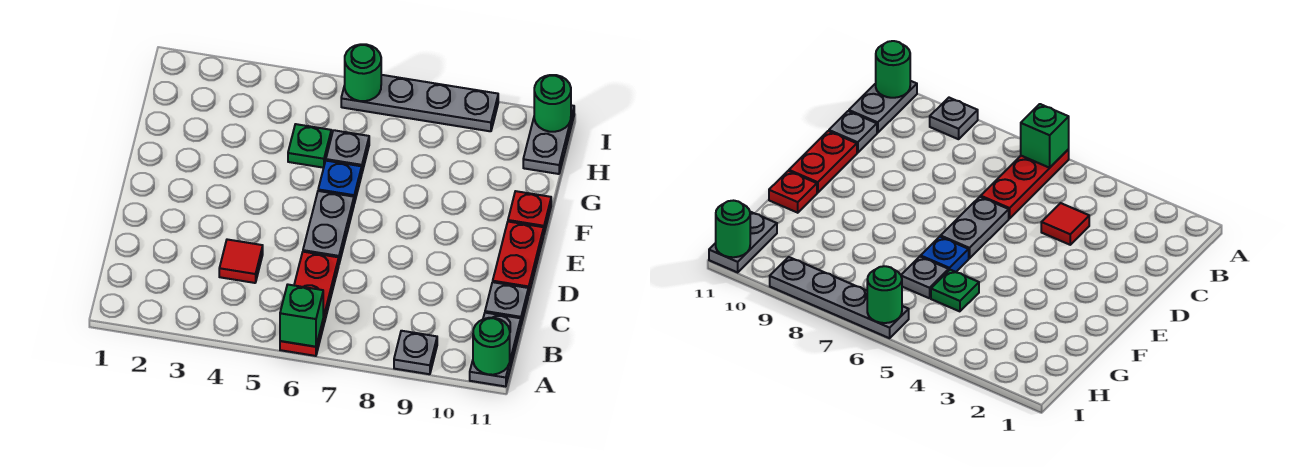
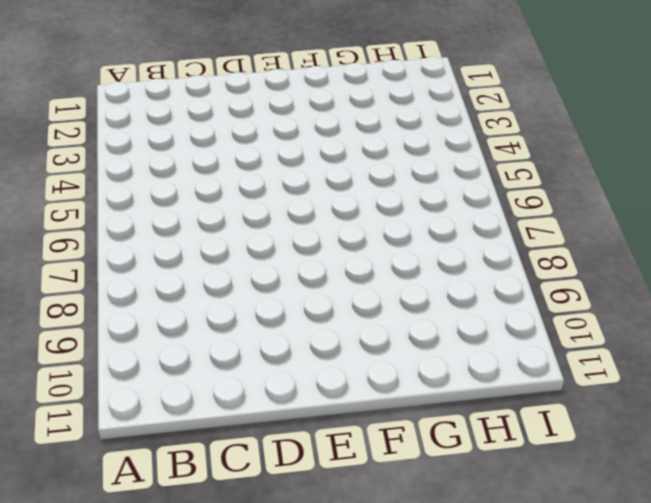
none -> red plate A6:C6 level 1
none -> grey plate A9 level 1
none -> grey plate A11:B11 level 1

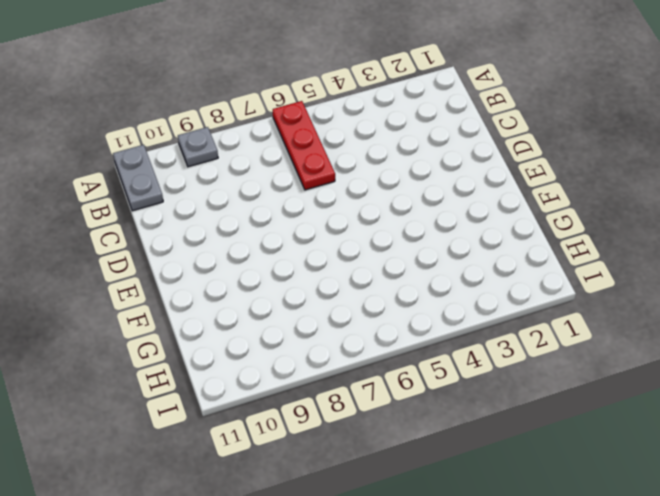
none -> red tile C4 level 1
none -> grey plate C11 level 1
none -> grey plate D6:E6 level 1

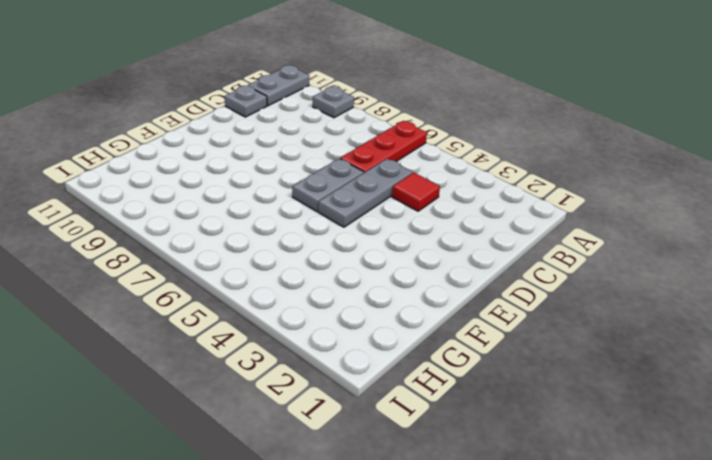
grey plate C5:E5 level 1 -> none
none -> red plate D11:E11 level 1
none -> blue plate F6 level 1
none -> red plate F11 level 1

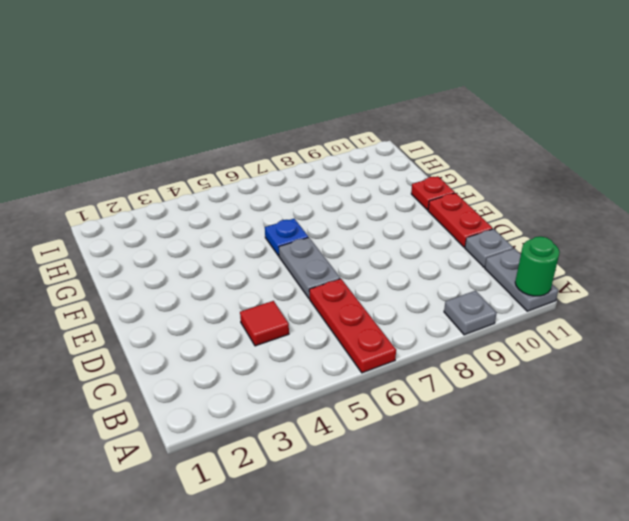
none -> green plate G5 level 1
none -> grey plate G6 level 1
none -> grey plate H11:I11 level 1

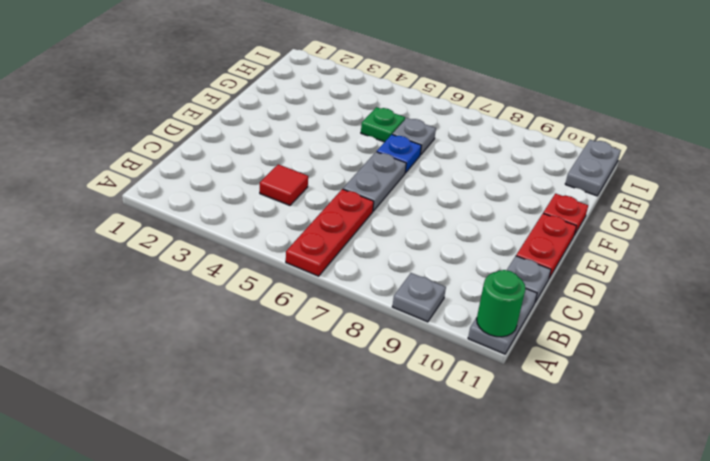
none -> grey plate I6:I9 level 1
none -> green brick A6 level 2
none -> green round brick I6 level 2

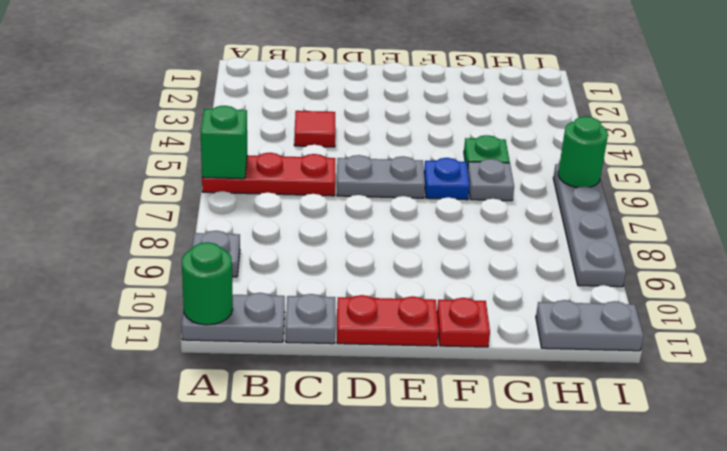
none -> green round brick I11 level 2

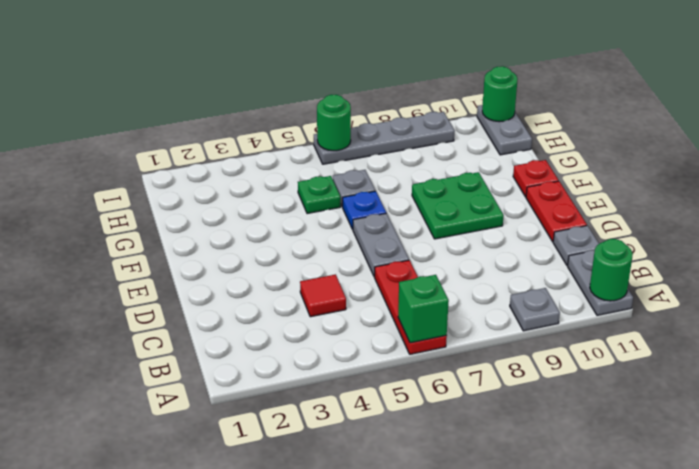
green plate E8:F9 level 1 -> none

